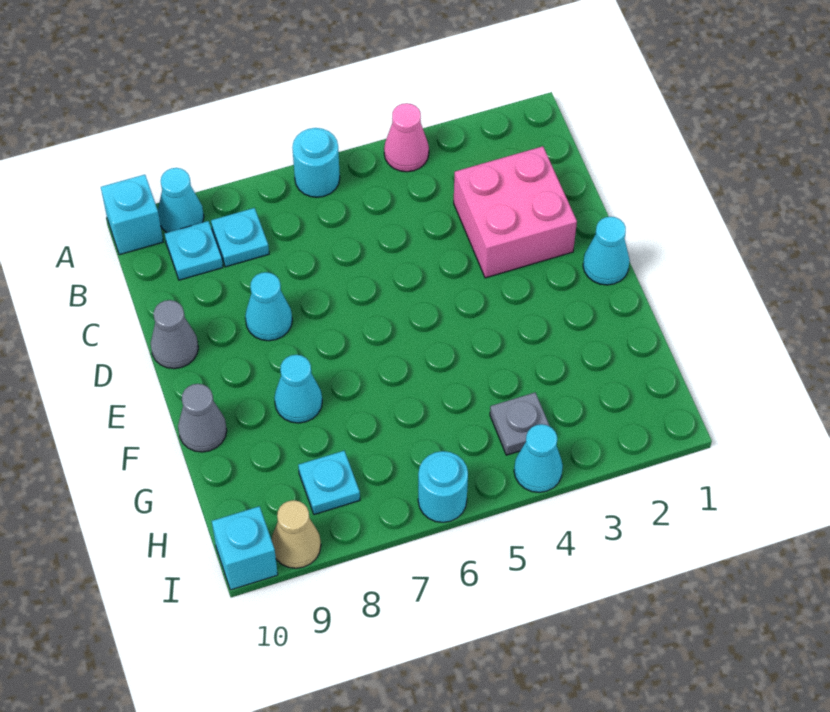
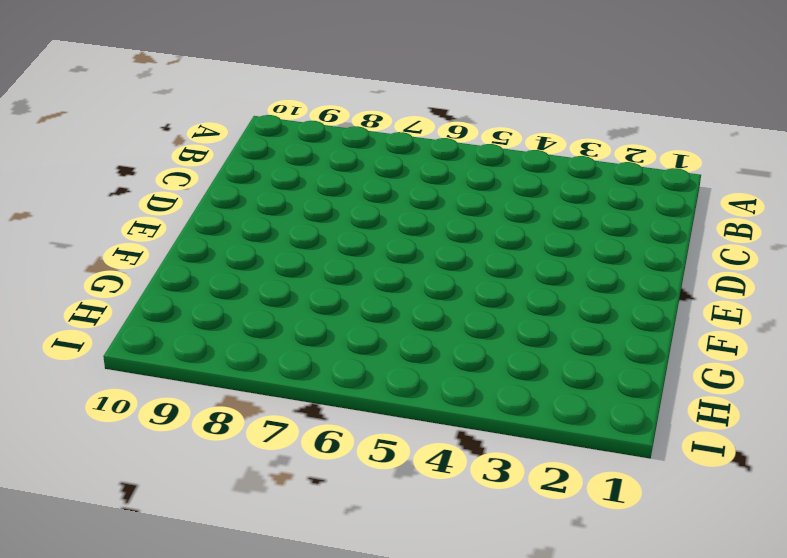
none -> pink cone A4 level 1
none -> cyan round brick A6 level 1
none -> cyan cone A9 level 1

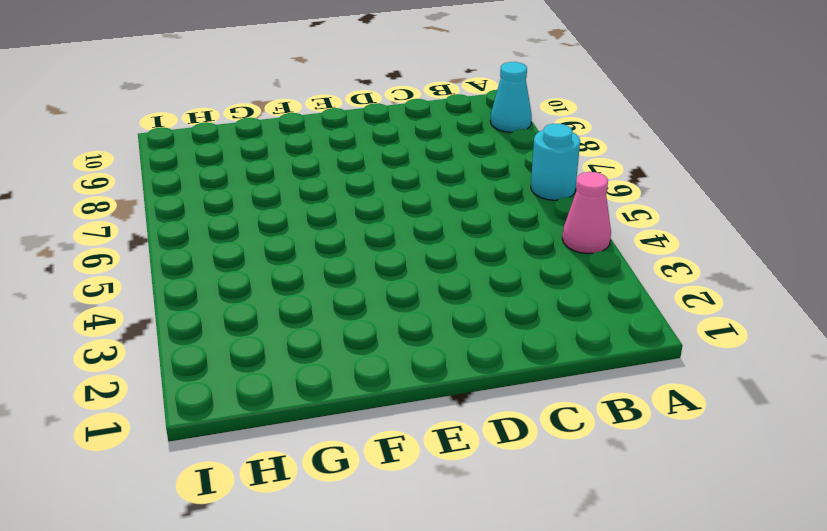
none -> cyan brick A10 level 1
none -> cyan plate B8 level 1
none -> cyan plate B9 level 1

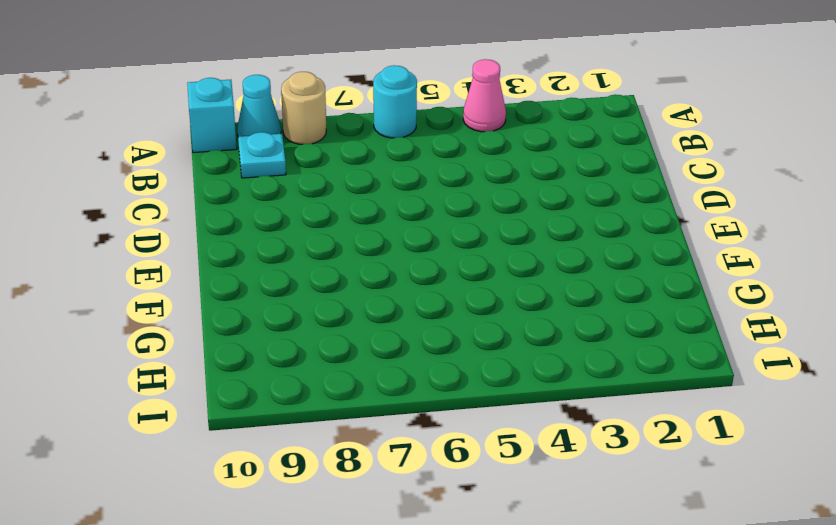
tan round brick A8 level 1 -> none
none -> cyan plate B8 level 1
none -> pink brick C2:D3 level 1
none -> cyan cone D8 level 1

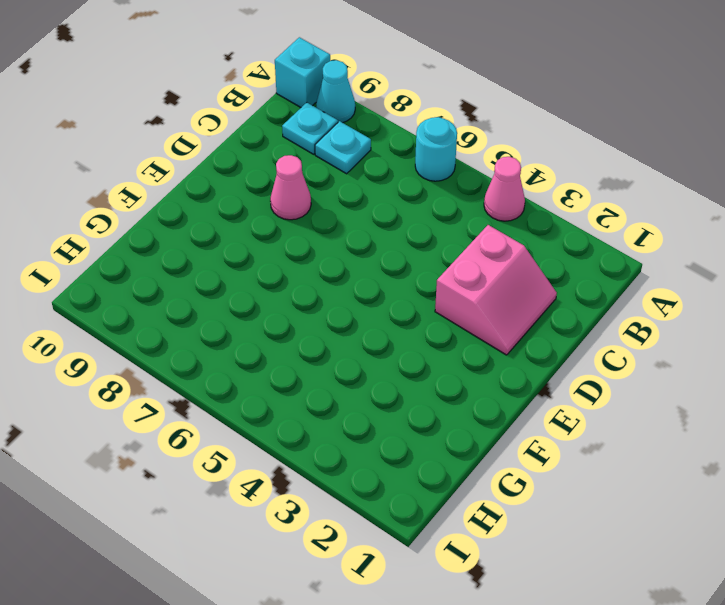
pink slope C2:D3 level 1 top 3 -> pink brick C2:D3 level 1
pink cone D8 level 1 -> cyan cone D8 level 1
none -> grey cone D10 level 1
none -> cyan cone E1 level 1
none -> cyan cone F8 level 1

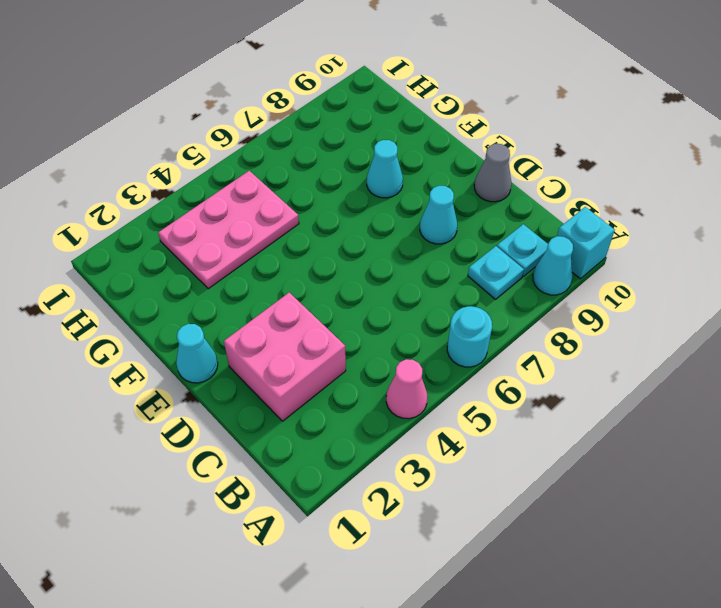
pink plate G3:H5 level 1 -> grey plate H4 level 1
none -> grey cone F10 level 1
none -> cyan plate H8 level 1
none -> cyan cone I4 level 1

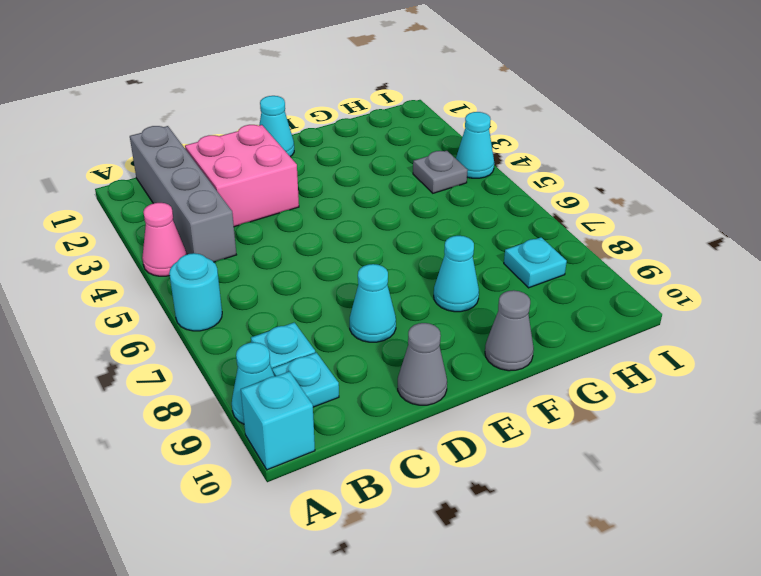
grey brick B1:B4 level 1 -> none
none -> cyan round brick I6 level 1
none -> tan cone I9 level 1
none -> cyan brick I10 level 1

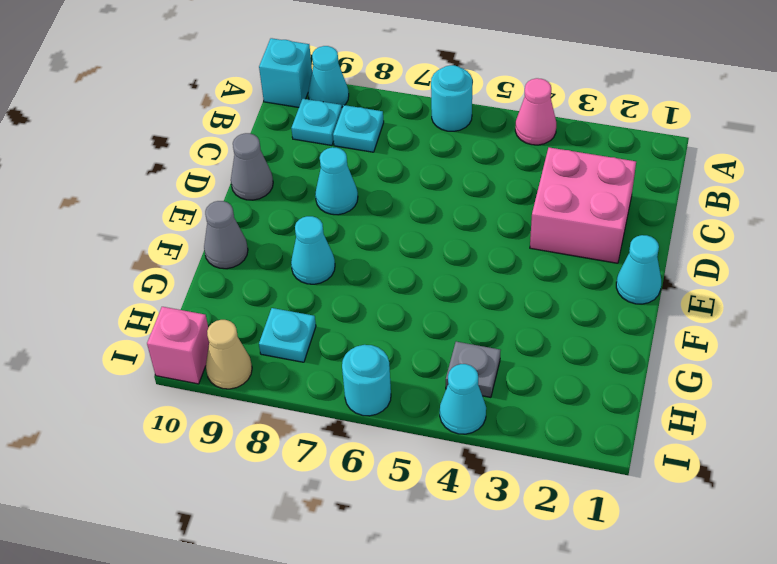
pink brick I10 level 1 -> cyan brick I10 level 1

